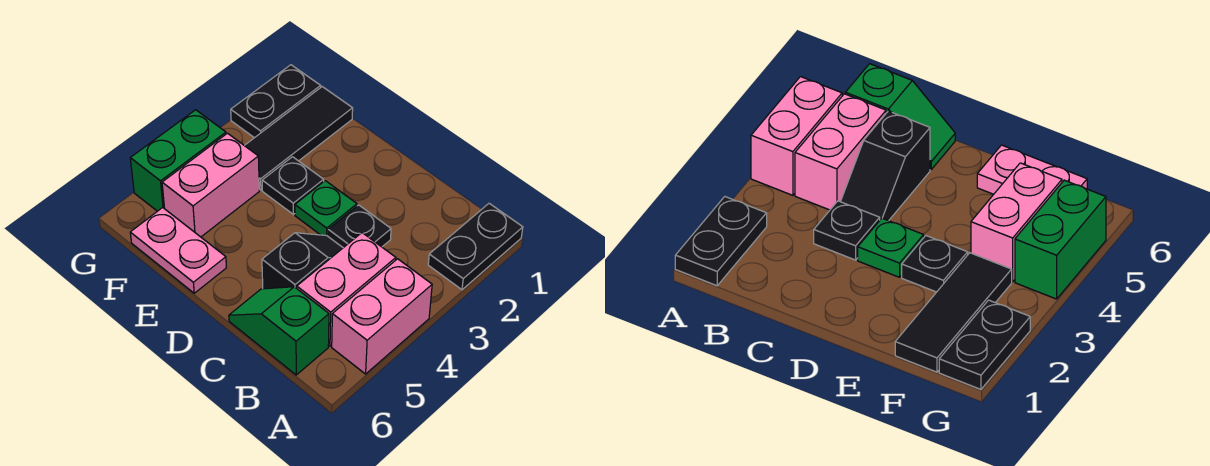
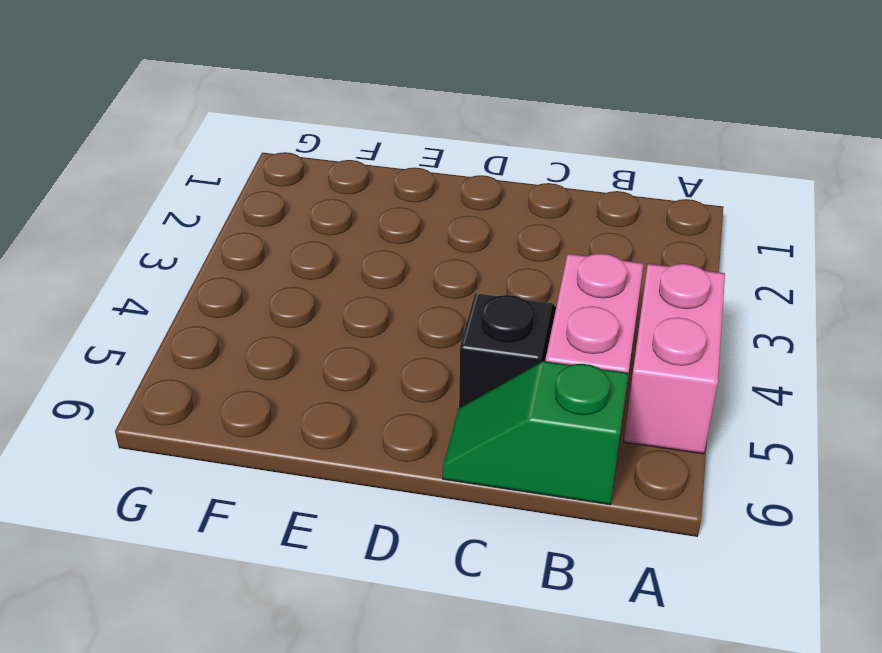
none -> black plate A1:A2 level 1
none -> black plate C3 level 1
none -> green plate D3 level 1

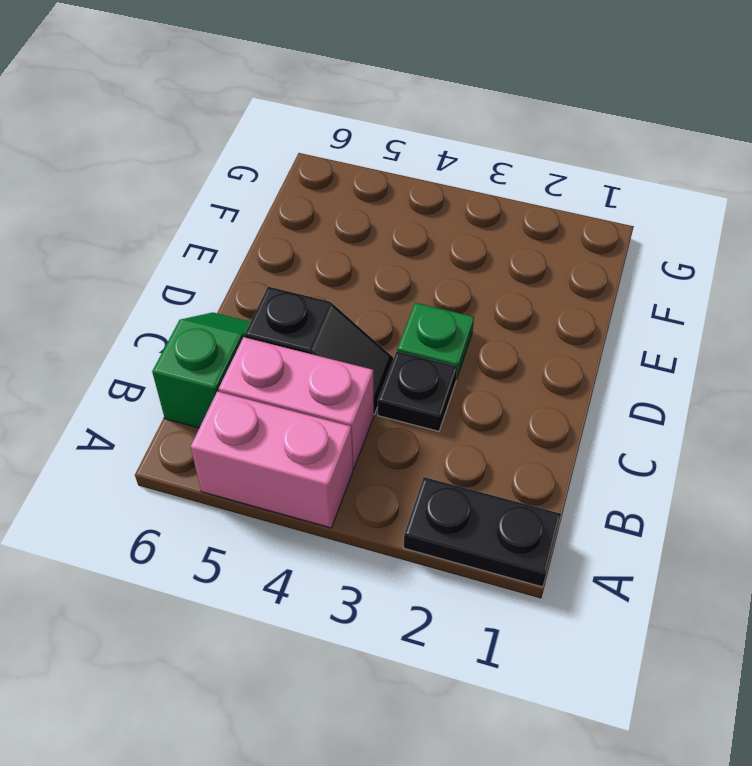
none -> black plate E3 level 1
none -> pink plate E6:F6 level 1
none -> black tile F1:F3 level 1

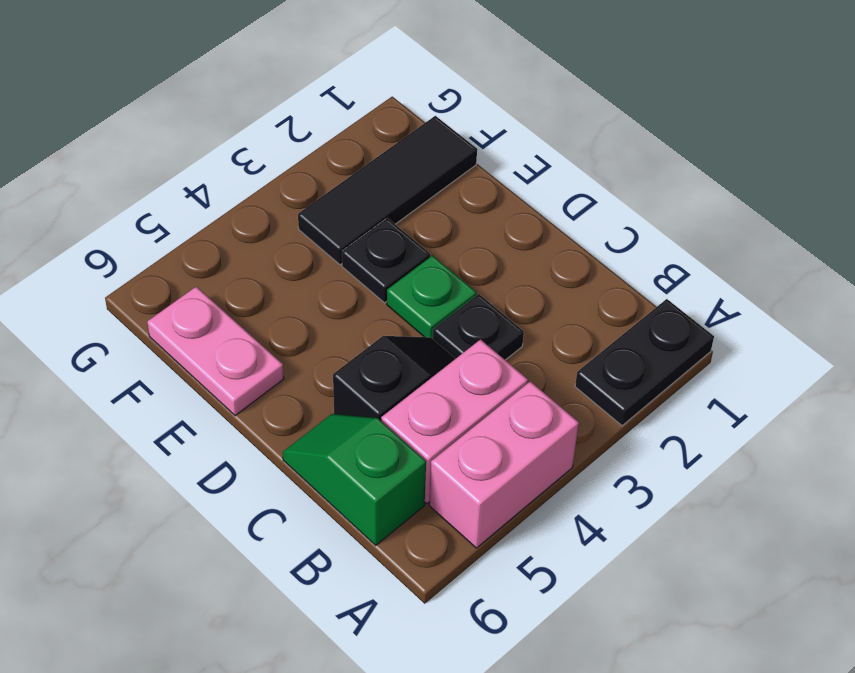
none -> pink brick F4:F5 level 1
none -> black plate G1:G2 level 1
none -> green brick G4:G5 level 1

